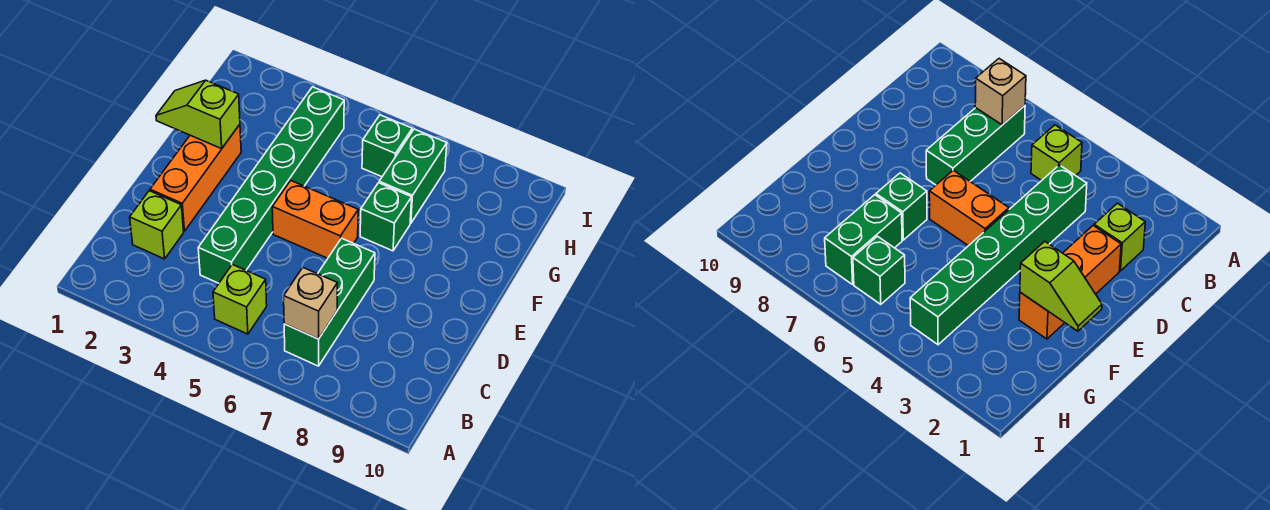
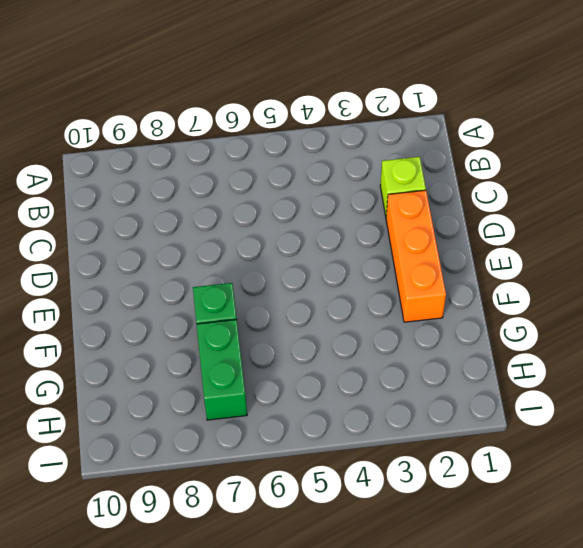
none -> lime brick B5 level 1
none -> green brick B7:D7 level 1

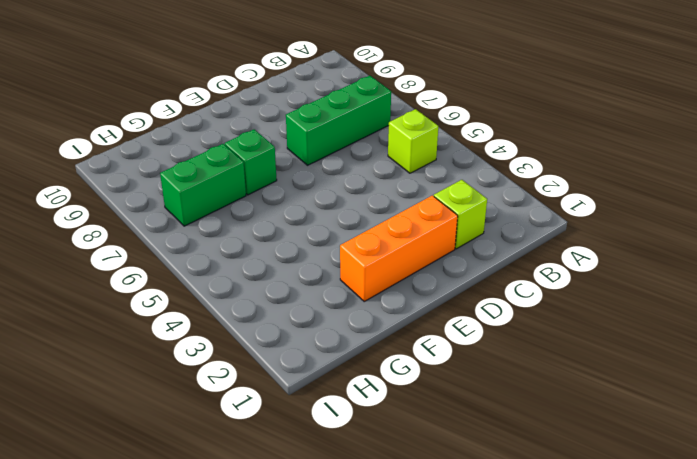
none -> green brick C4:H4 level 1
none -> orange brick E5:E6 level 1

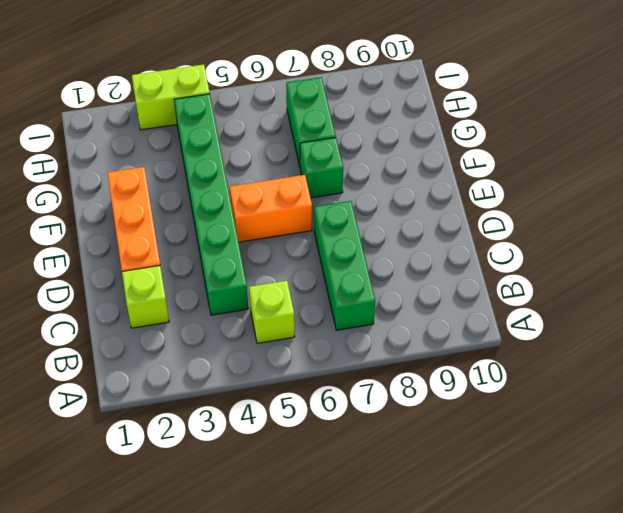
lime brick I3:I4 level 1 -> none
none -> green brick H6 level 1
none -> tan brick B7 level 2

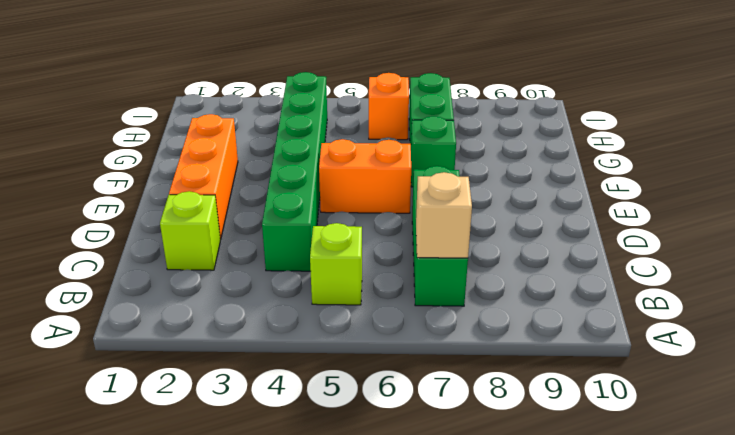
orange brick H6 level 1 -> green brick H6 level 1
none -> lime slope F1:F2 level 2 top 2

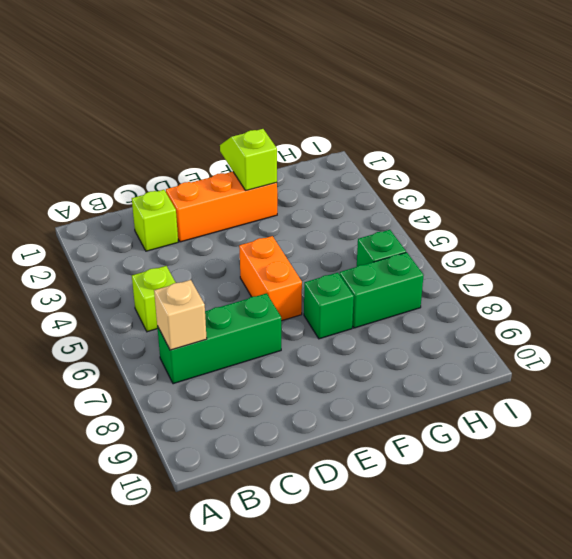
none -> green brick C4:H4 level 1

